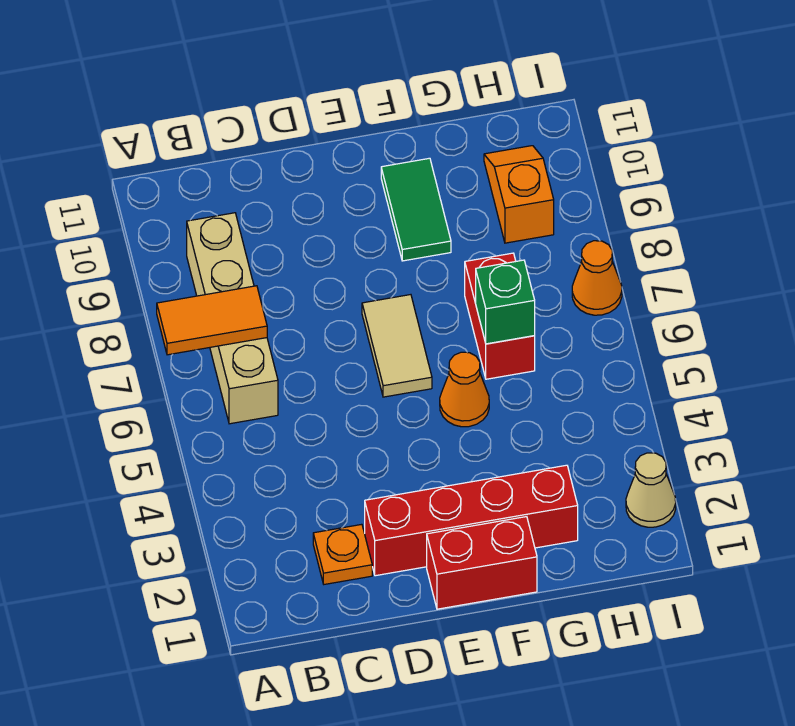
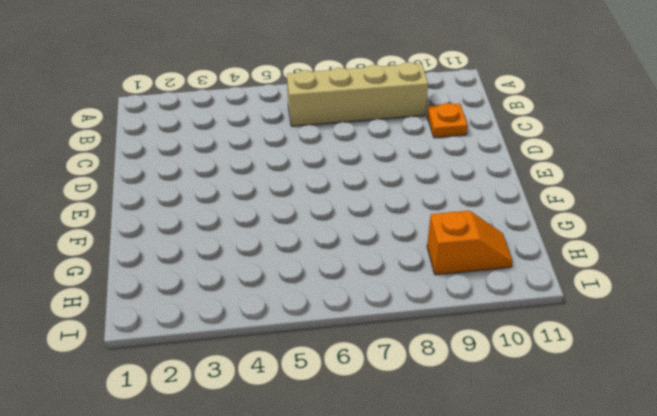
orange plate C10 level 1 -> orange plate C2 level 1
none -> red brick D2:G2 level 1
none -> red brick E1:F1 level 1
none -> tan tile E6:E7 level 1

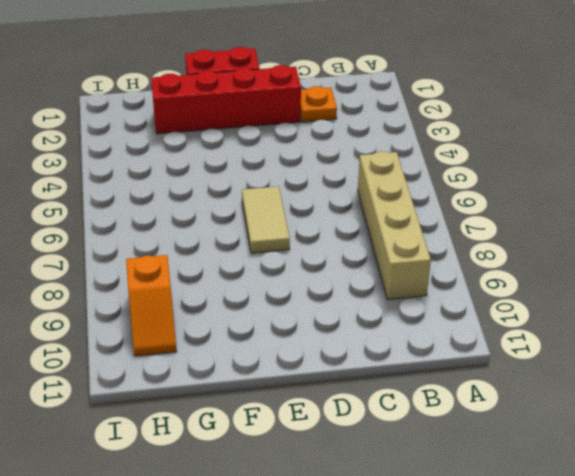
none -> orange cone F5 level 1
none -> green tile F9:F10 level 1
none -> red brick G6:G7 level 1

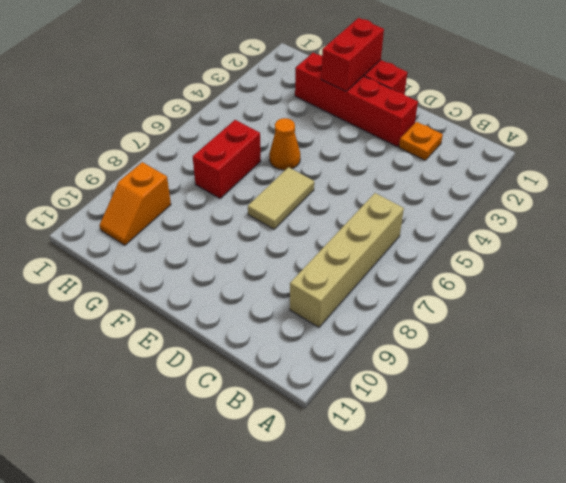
red brick F1:F2 level 2 -> none
none -> green tile F9:F10 level 1
none -> tan cone I2 level 1
none -> orange cone I7 level 1

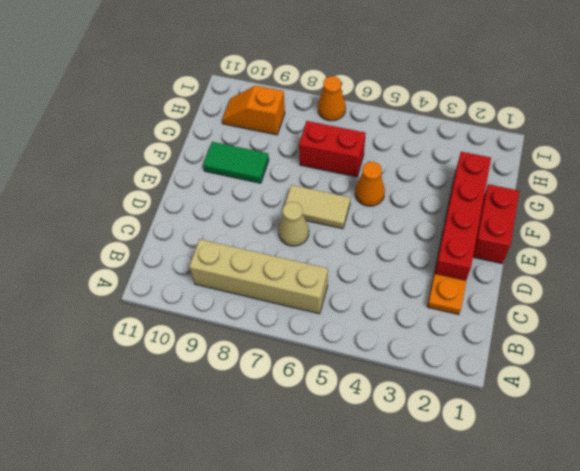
tan cone D7 level 1 -> tan cone I2 level 1
none -> orange tile A7:B7 level 2
none -> green brick G6 level 2

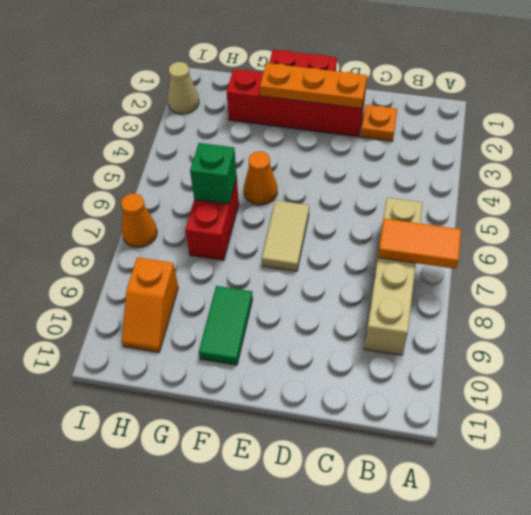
orange plate D2:F2 level 2 -> none

